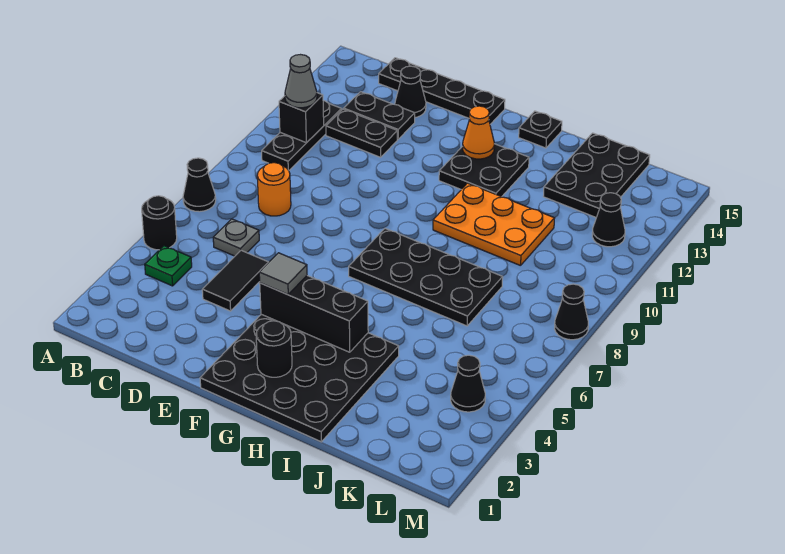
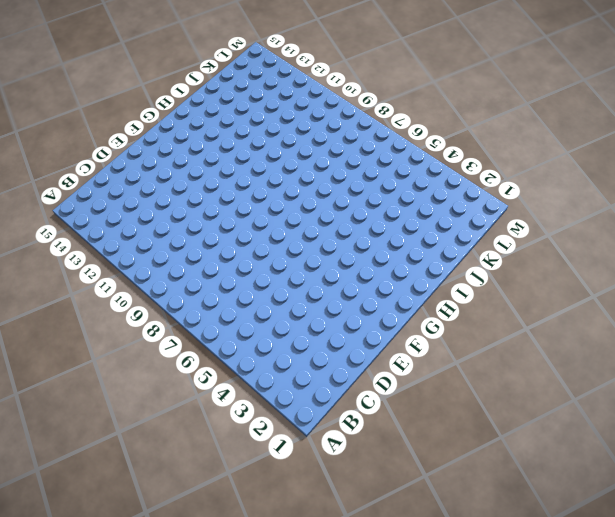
none -> black round brick A5 level 1
none -> black cone A7 level 1
none -> green plate B4 level 1

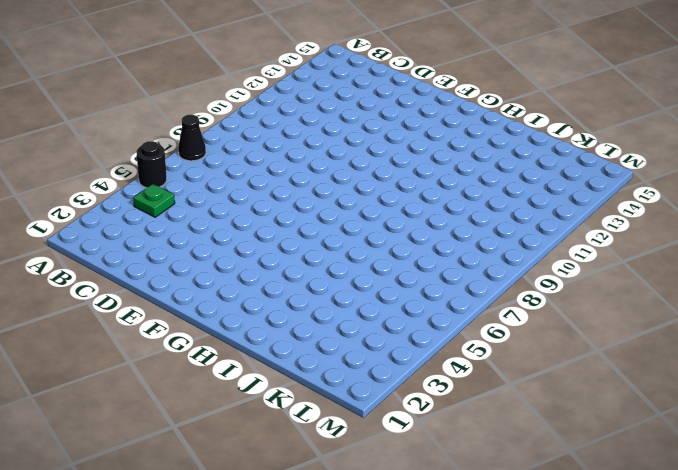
none -> black plate B10:B12 level 1
none -> grey plate C6 level 1
none -> orange round brick C8 level 1

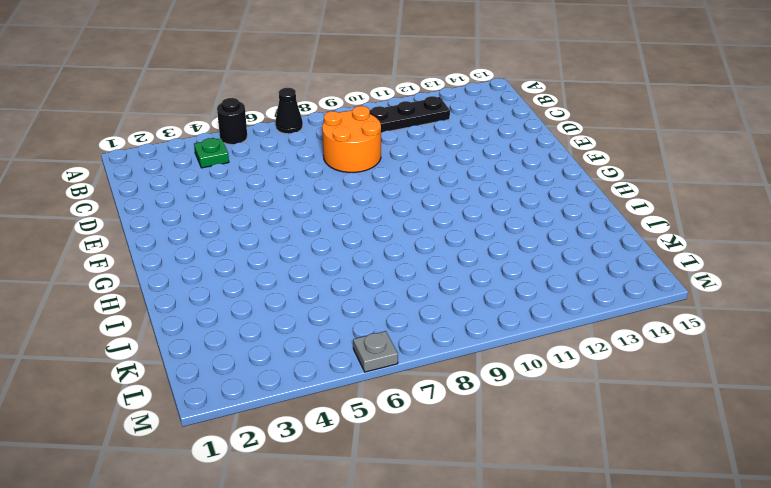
orange round brick C8:D9 level 1 -> orange round brick C8 level 1
grey plate M6 level 1 -> grey plate C6 level 1
none -> black plate C12:D12 level 1
none -> black plate C13:D13 level 1
none -> black plate C15:F15 level 1

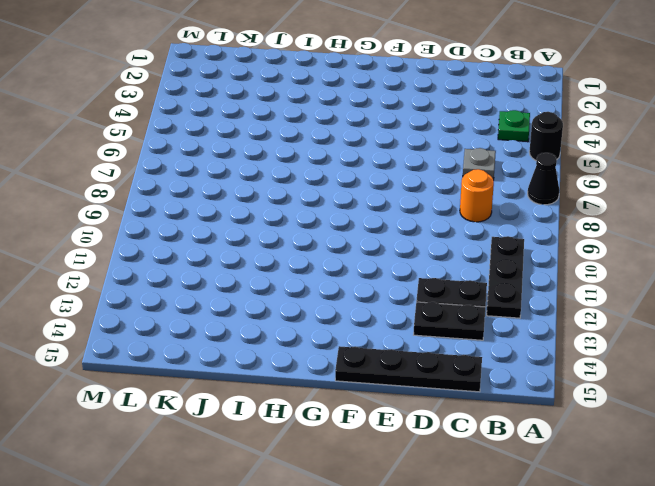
none -> black tile D4:D5 level 1
none -> black cone D14 level 1
none -> black plate F1:I4 level 1

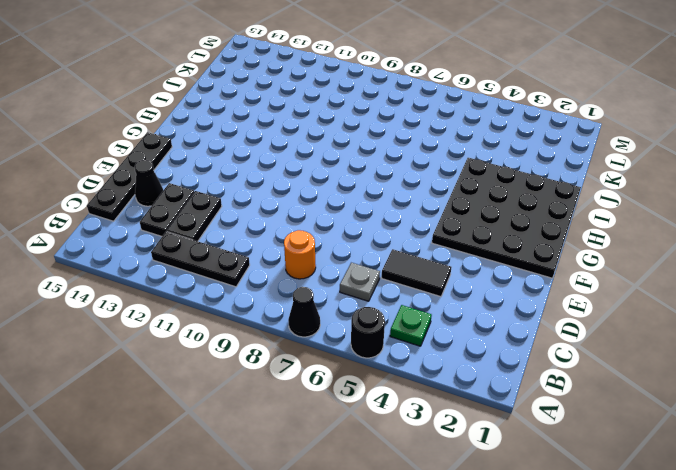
none -> black plate G7:J8 level 1
none -> black plate G12:H13 level 1
none -> orange plate H10:J11 level 1

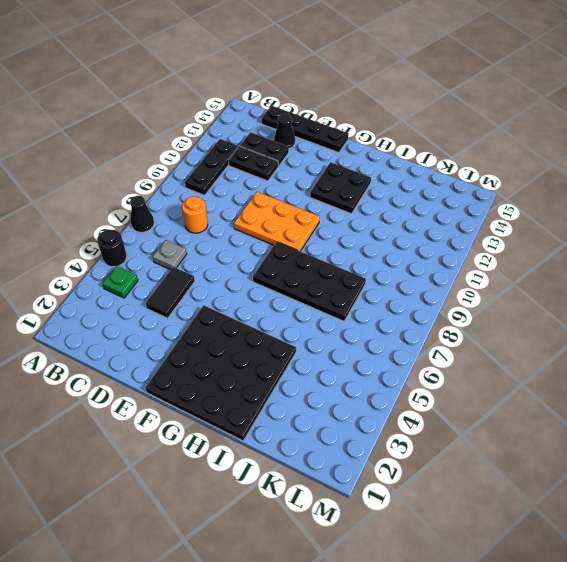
orange plate E9:G10 level 1 -> orange plate H10:J11 level 1
none -> black plate H15 level 1
none -> black plate J13:K15 level 1
none -> black cone L4 level 1

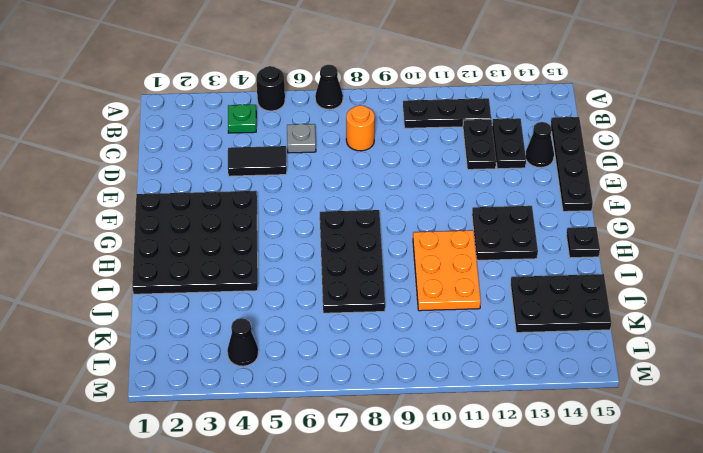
none -> black cone L12 level 1
none -> black cone M8 level 1
none -> black brick B11 level 2

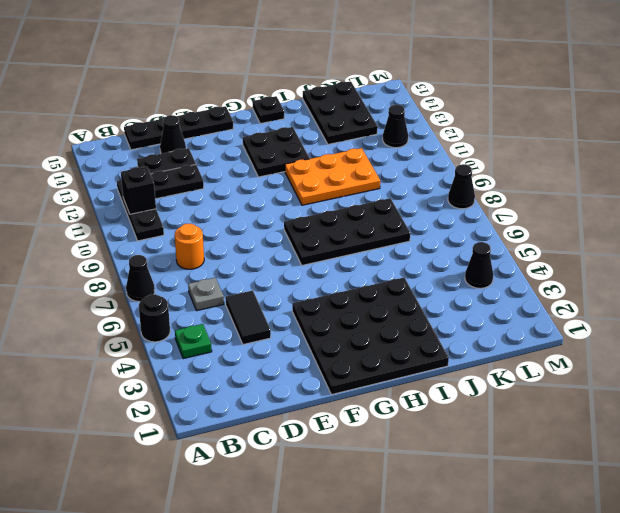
none -> black brick F4:H4 level 2
none -> black round brick G2 level 2
none -> orange cone G13 level 2

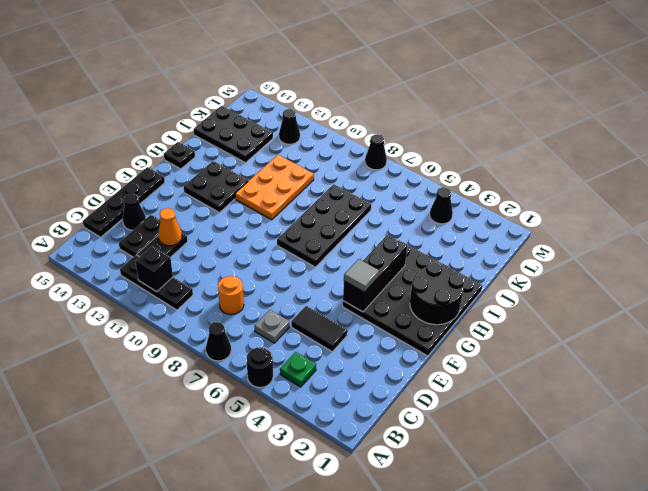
orange cone D12 level 2 -> orange cone G13 level 2
black round brick G1:H2 level 2 -> black round brick G2 level 2
none -> grey cone B11 level 3

